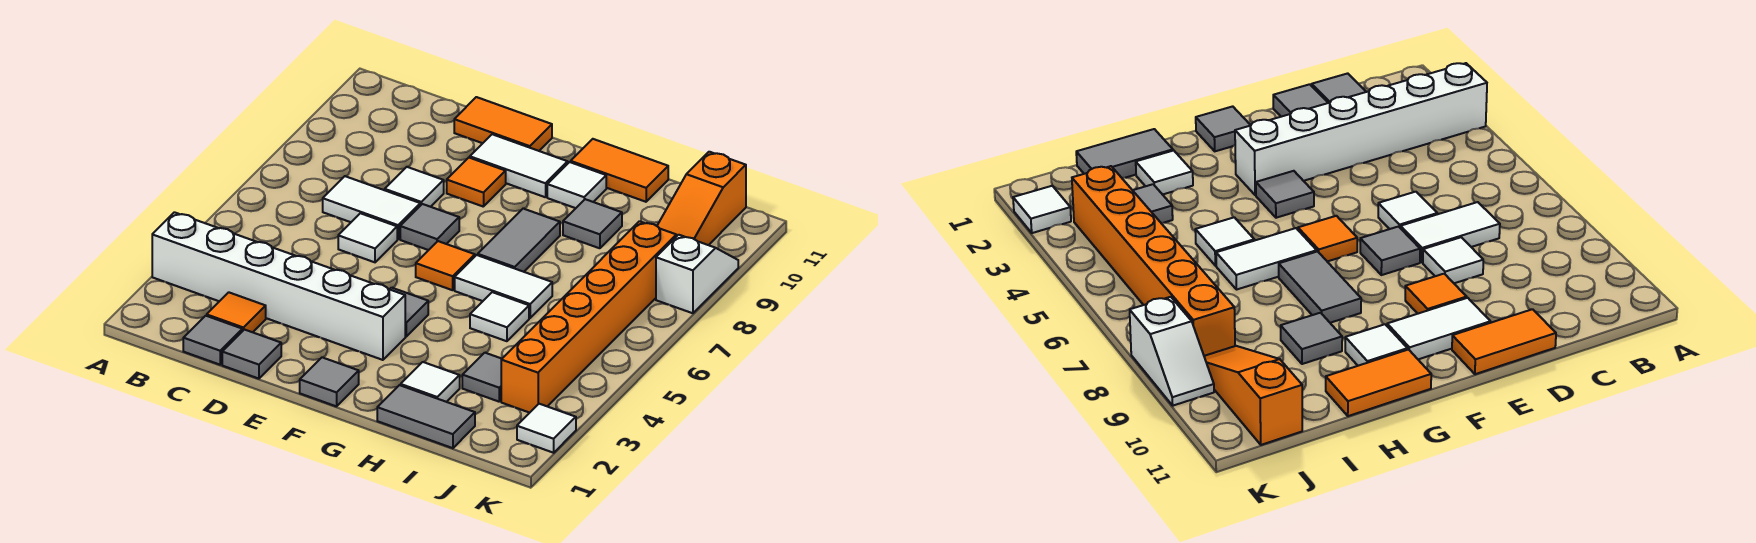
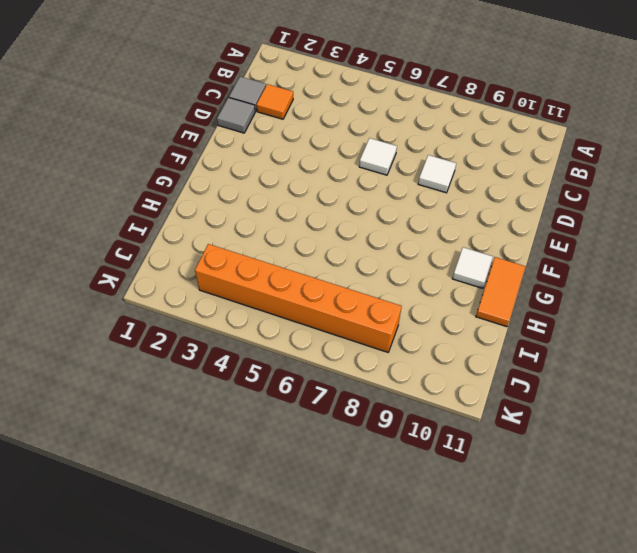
none -> white brick A3:F3 level 1
none -> white tile C7:D7 level 1
none -> orange tile D11:E11 level 1

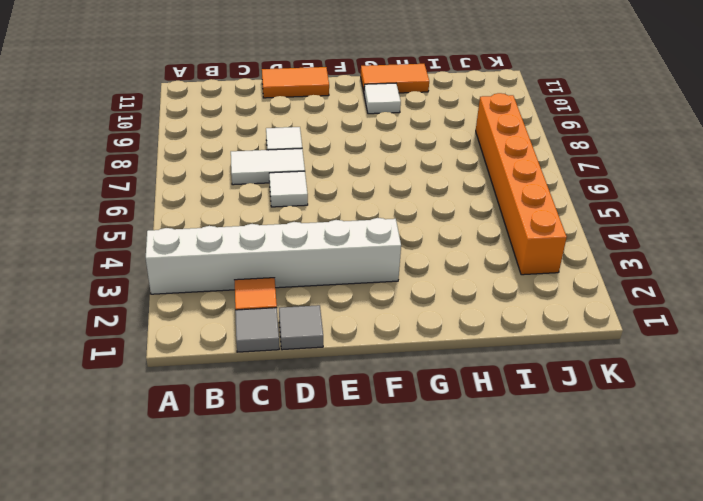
none -> grey tile E7 level 1
none -> orange tile E9 level 1
none -> white tile E10:F10 level 1

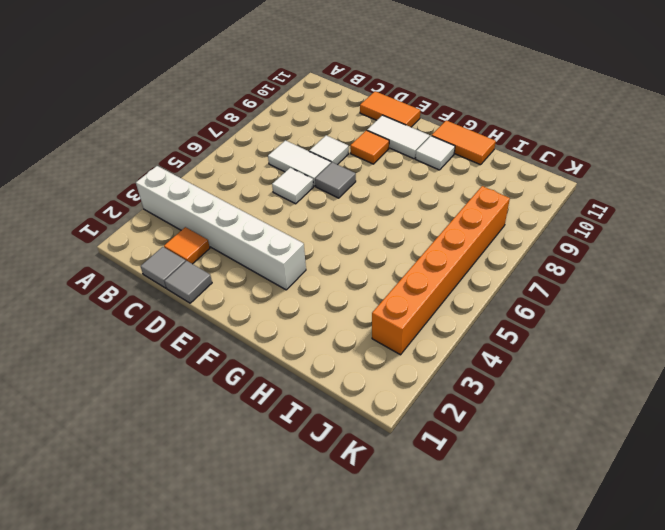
none -> grey tile F1 level 1
none -> grey tile F4 level 1
none -> orange tile F6 level 1

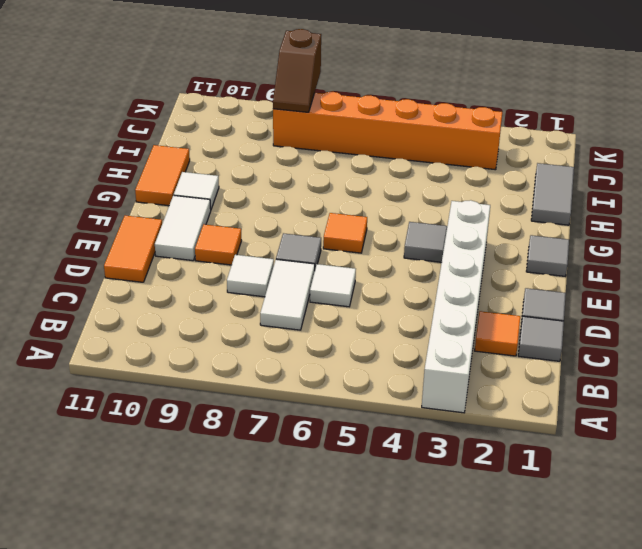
brown slope J8:K8 level 2 top K -> none
none -> white tile G6:H6 level 1
none -> grey tile G7:G8 level 1
none -> white tile H2 level 1

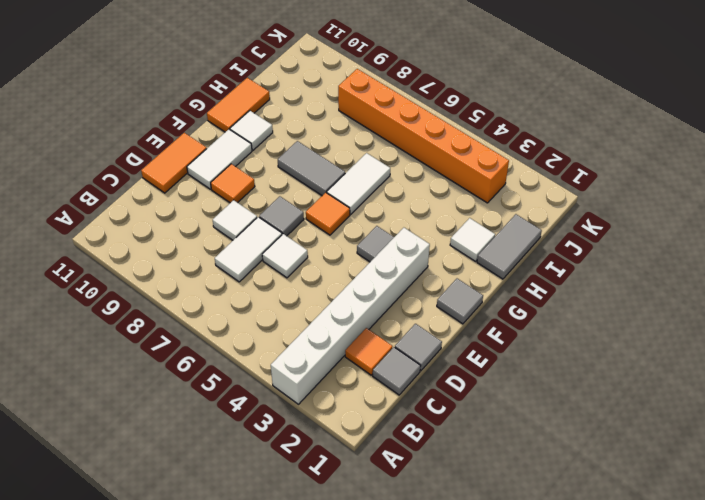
none -> white tile H5 level 1
none -> grey tile H9 level 1
none -> grey tile I3 level 1

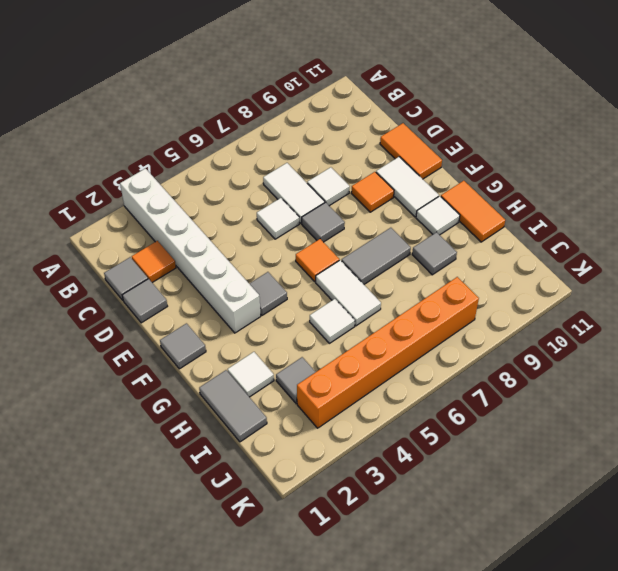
none -> orange slope J9:J11 level 1 top 11
none -> white tile K2 level 1
none -> white slope K8:K9 level 1 top 8

